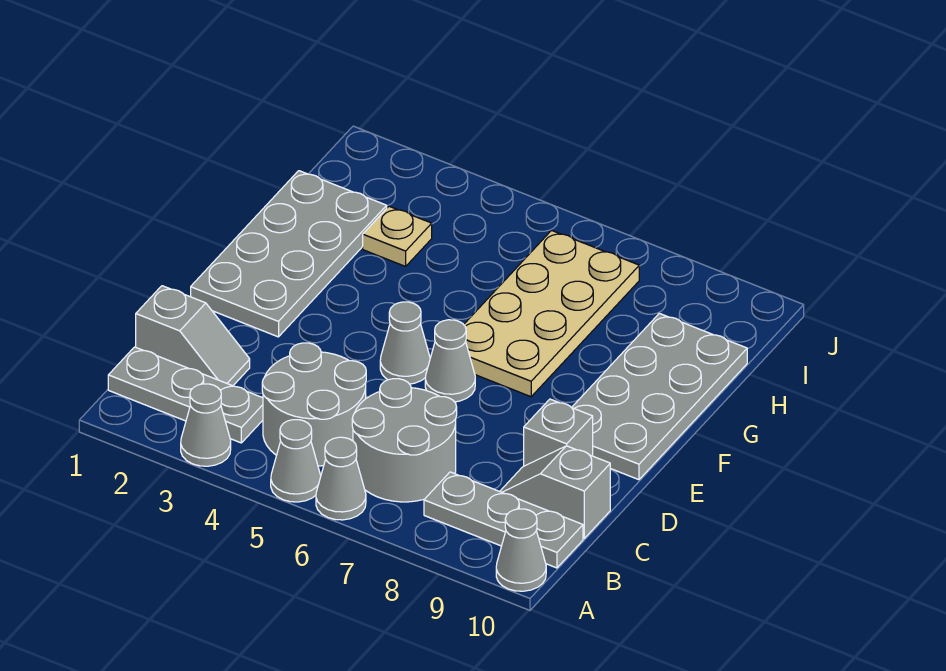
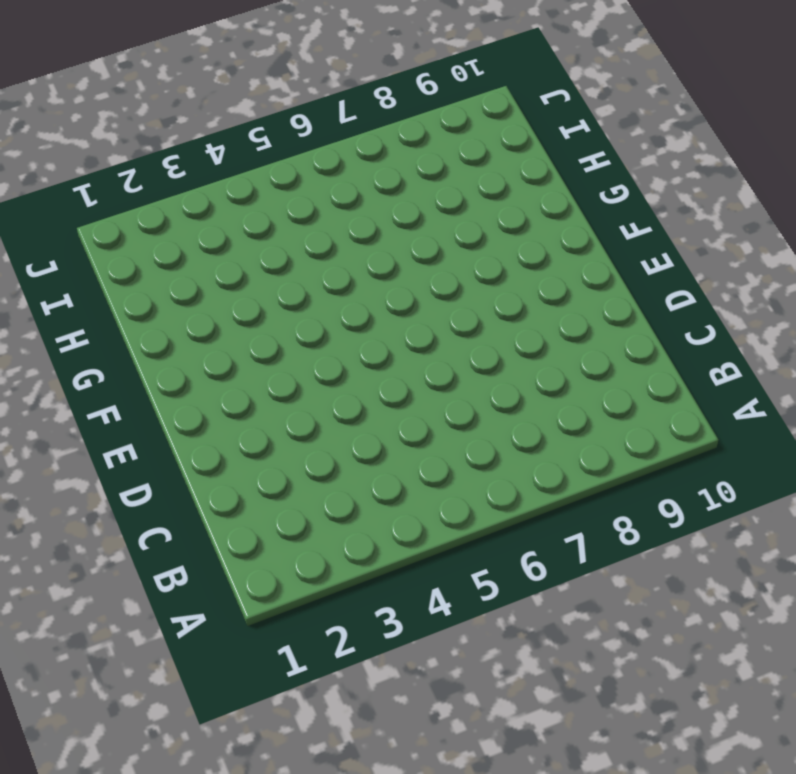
none -> grey cone A3 level 1
none -> grey cone A5 level 1
none -> grey cone A6 level 1

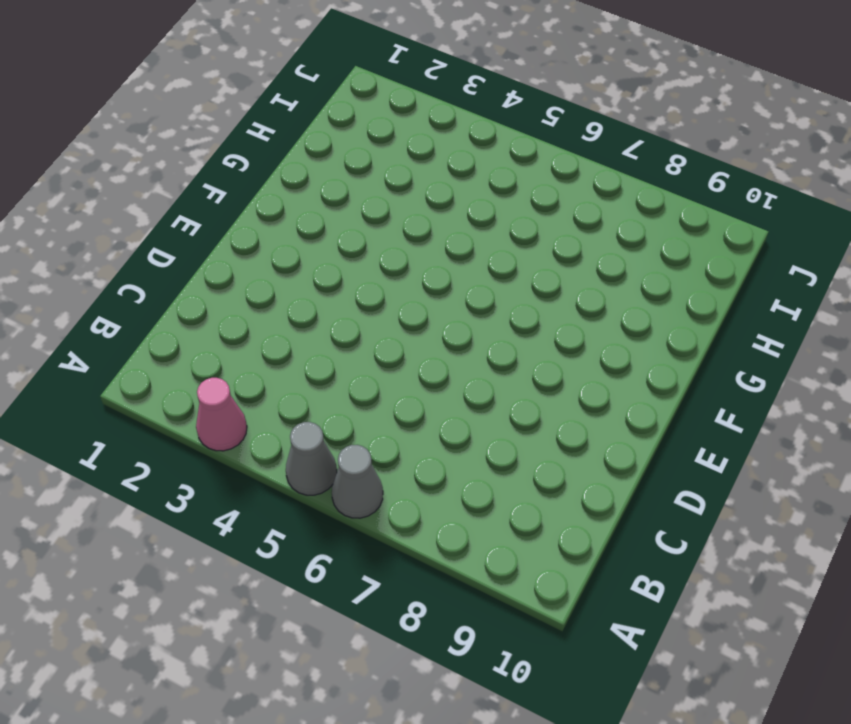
pink cone A3 level 1 -> grey cone A3 level 1
none -> grey cone A10 level 1
none -> grey plate B1:B3 level 1
none -> grey round brick B4:C5 level 1

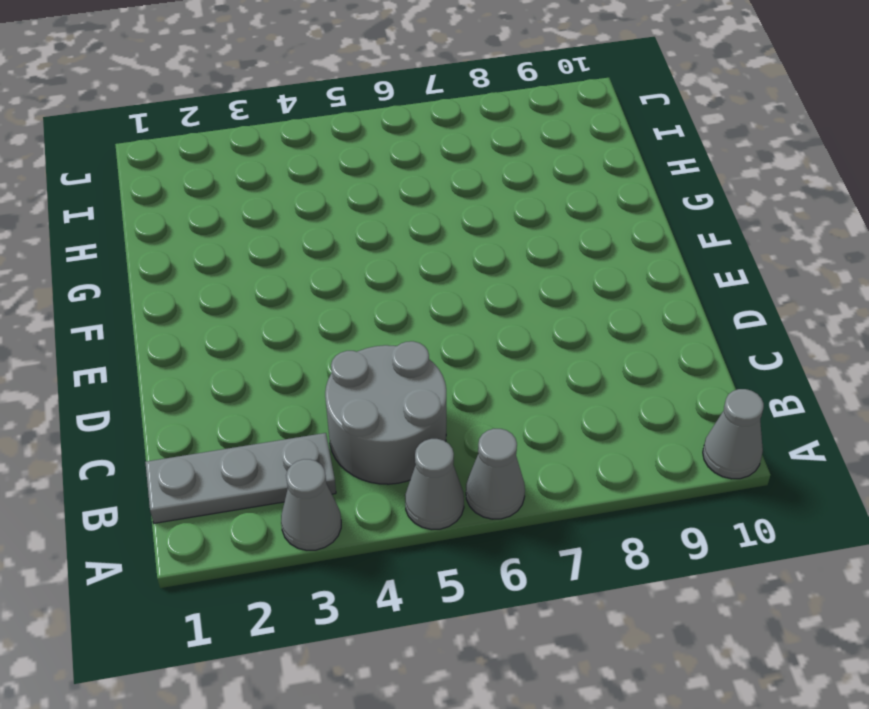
none -> grey round brick B6:C7 level 1
none -> grey plate B8:B10 level 1
none -> grey slope C1:C2 level 1 top 1

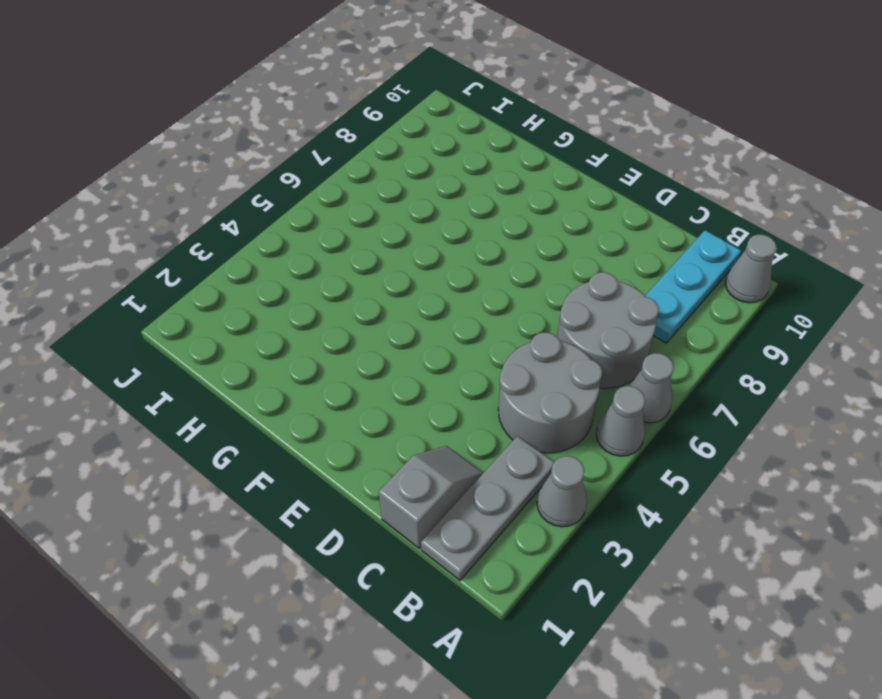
cyan plate B8:B10 level 1 -> grey plate B8:B10 level 1
none -> grey slope C9:C10 level 1 top 10
none -> grey brick D9 level 1
none -> grey plate E1:H2 level 1

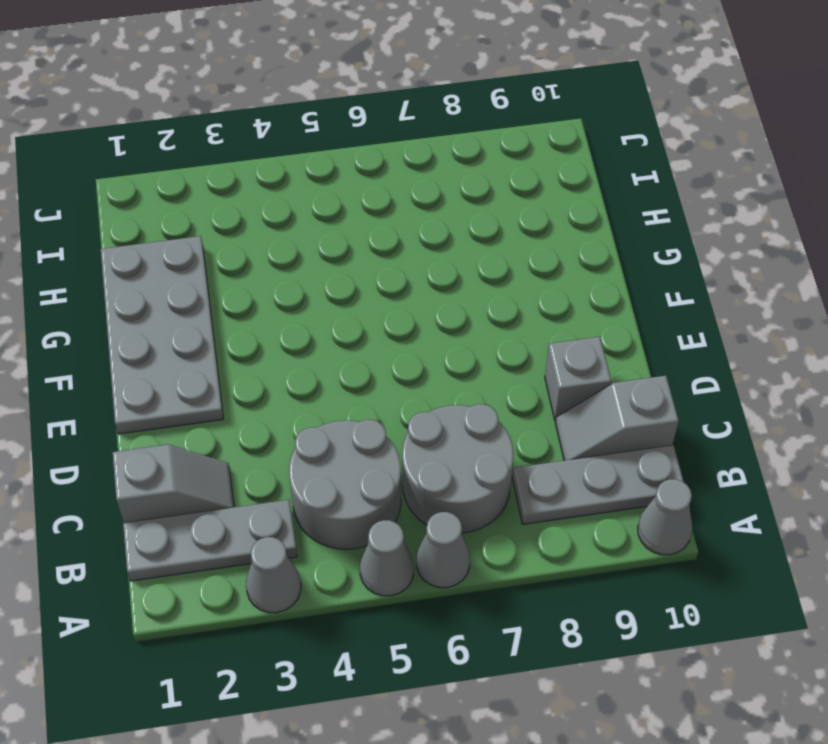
none -> grey cone E5 level 1
none -> grey cone E6 level 1
none -> grey plate E9:H10 level 1

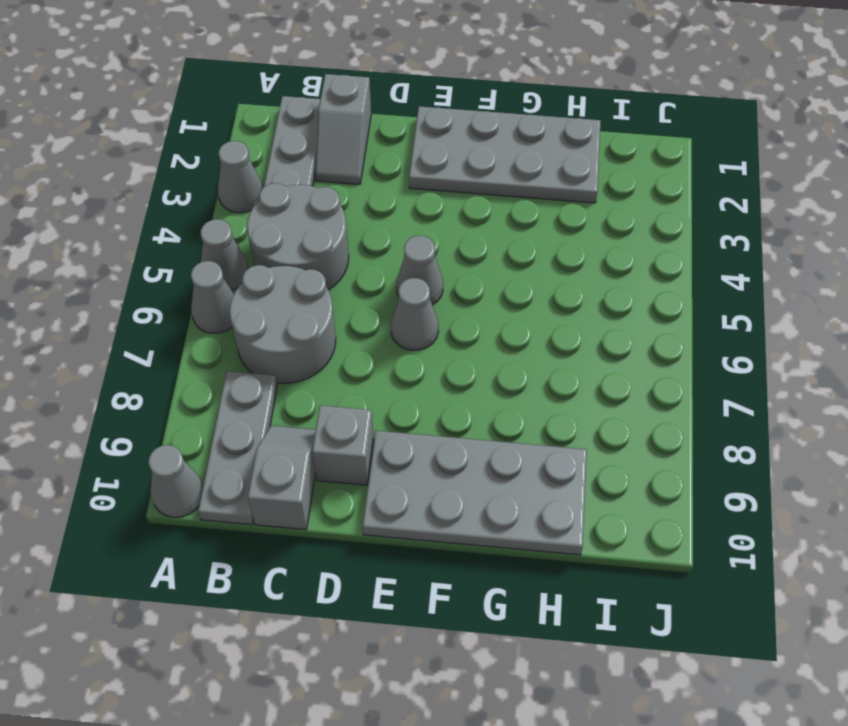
none -> tan plate F6:I7 level 1
none -> tan plate H3 level 1

